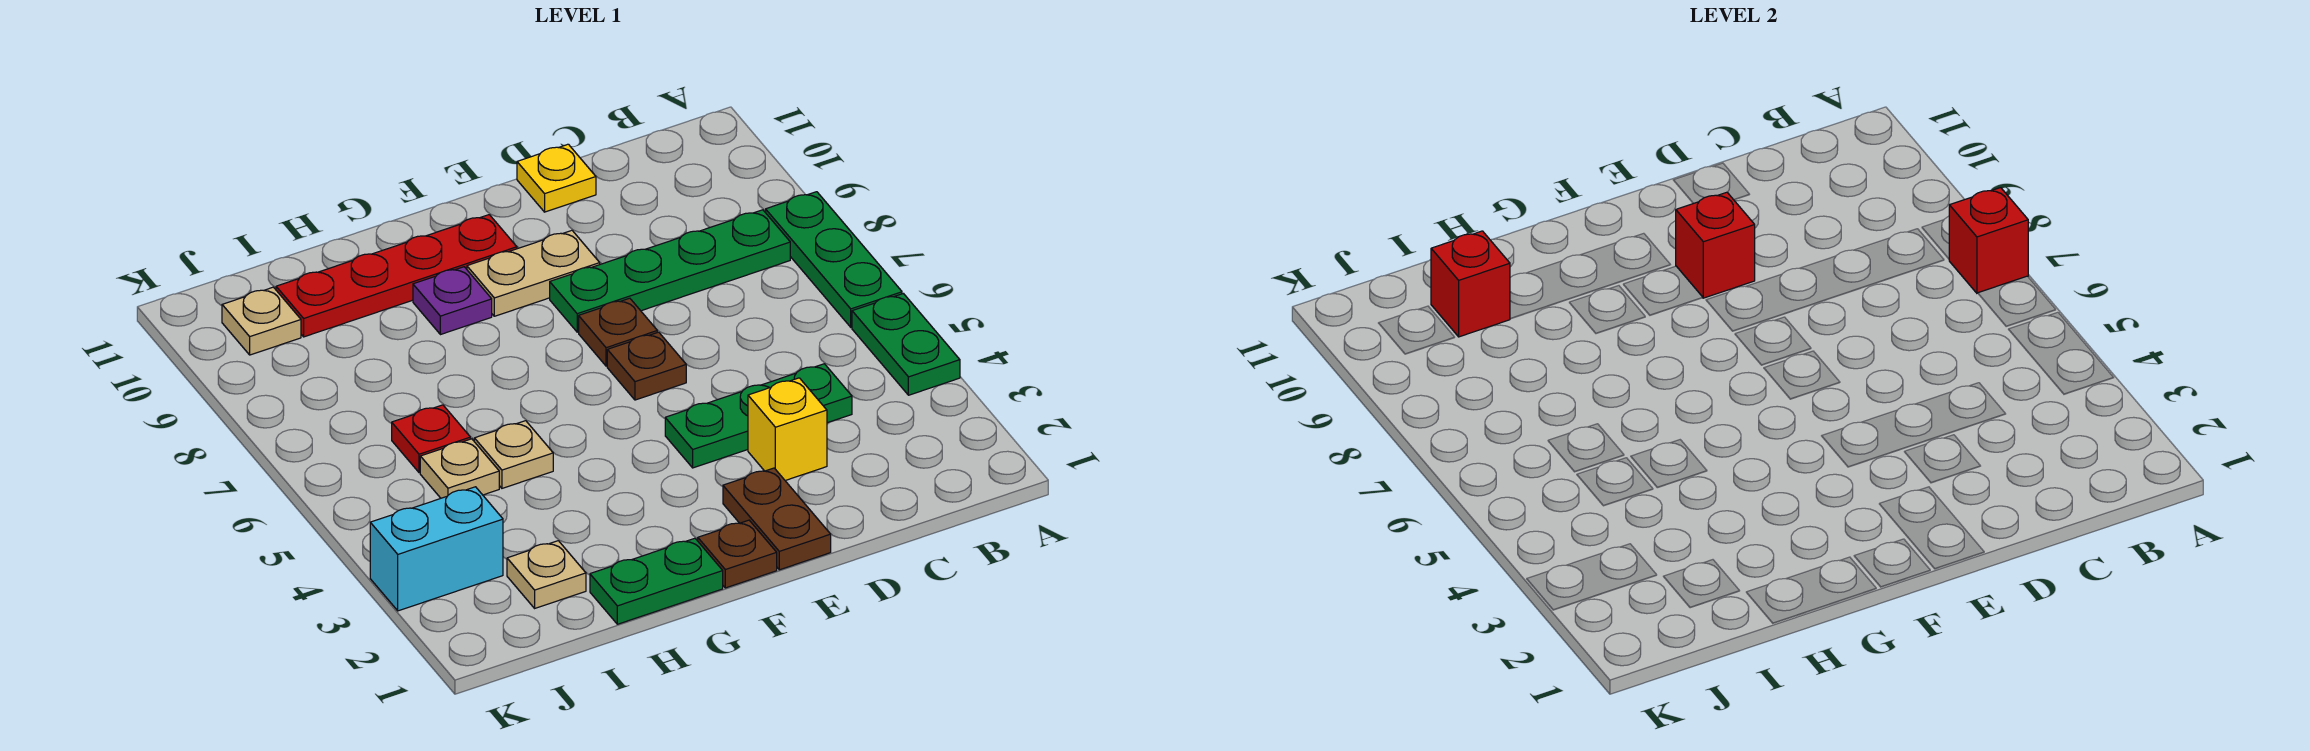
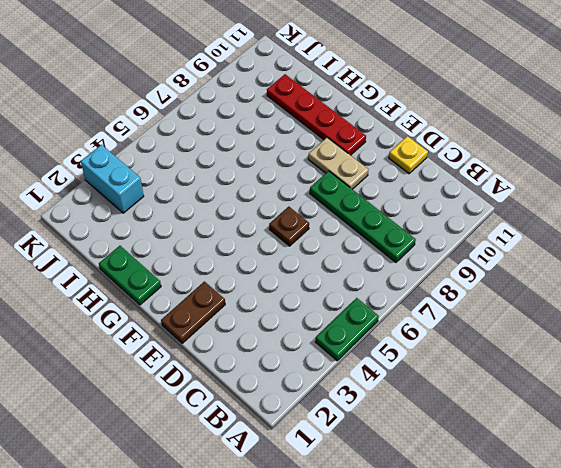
none -> green plate A6:A8 level 1
none -> green plate C4:E4 level 1
none -> yellow brick D3 level 1

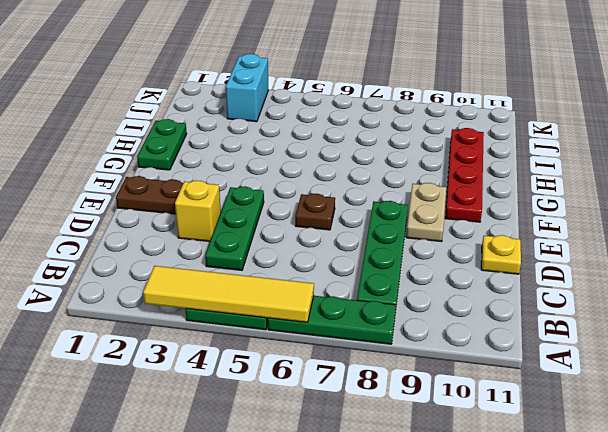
yellow tile A3:A6 level 2 -> none
none -> brown plate E7 level 1
none -> brown plate F1 level 1
none -> purple plate G9 level 1

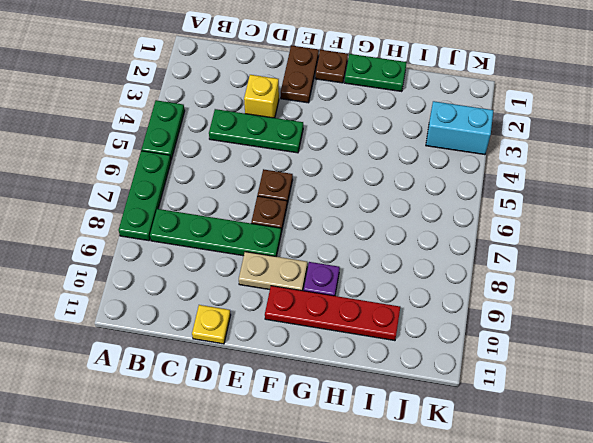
none -> tan plate H5 level 1
none -> tan plate I2 level 1
none -> tan plate I5 level 1

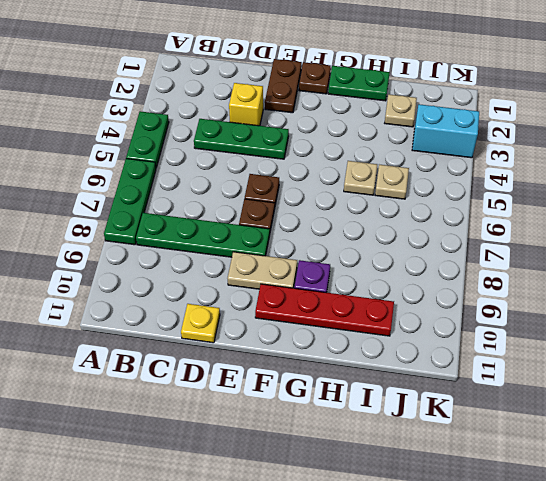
none -> red plate I6 level 1
none -> tan plate J10 level 1
none -> red brick A7 level 2

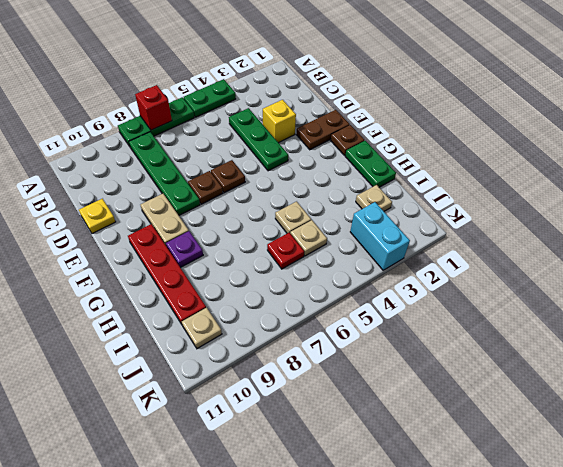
none -> red brick E9 level 2
none -> red brick I10 level 2

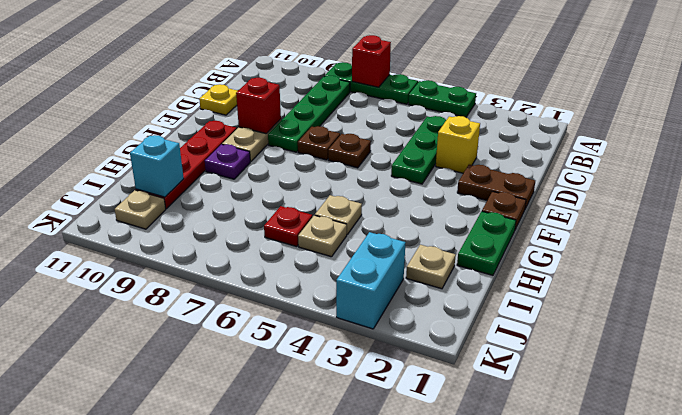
cyan brick I10 level 2 -> red brick I10 level 2

